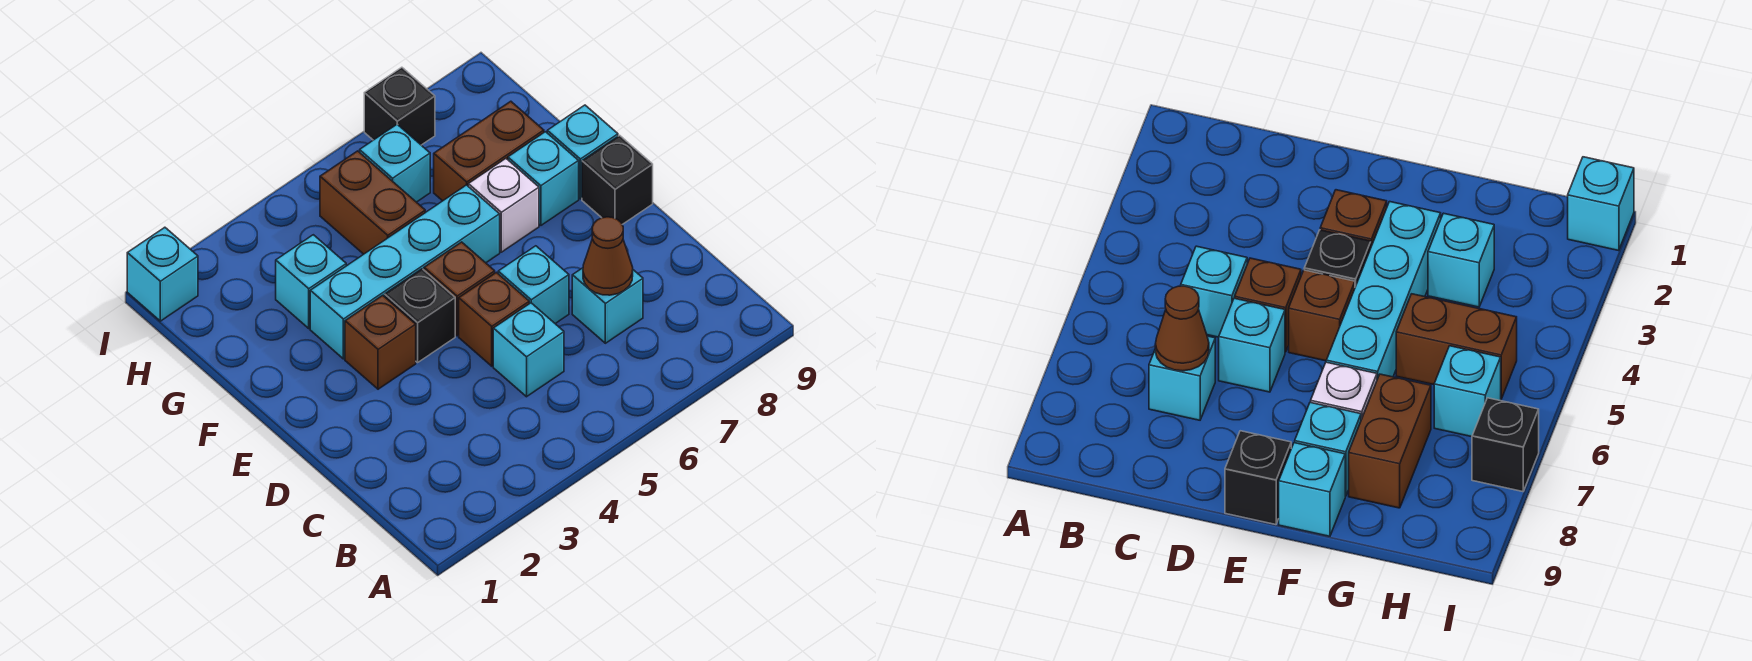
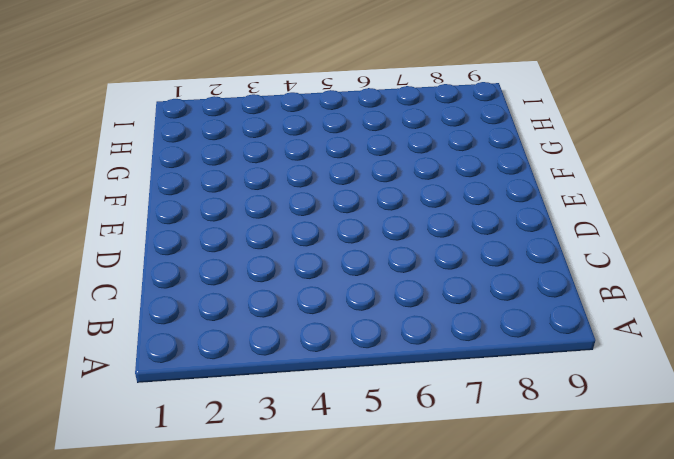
none -> cyan brick C5 level 1
none -> cyan brick C7 level 1
none -> brown brick D5 level 1

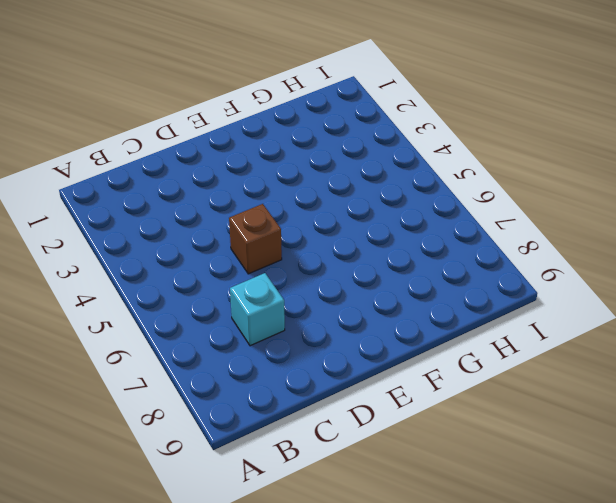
none -> cyan brick C5 level 1
none -> cyan brick D6 level 1
none -> brown brick E3 level 1

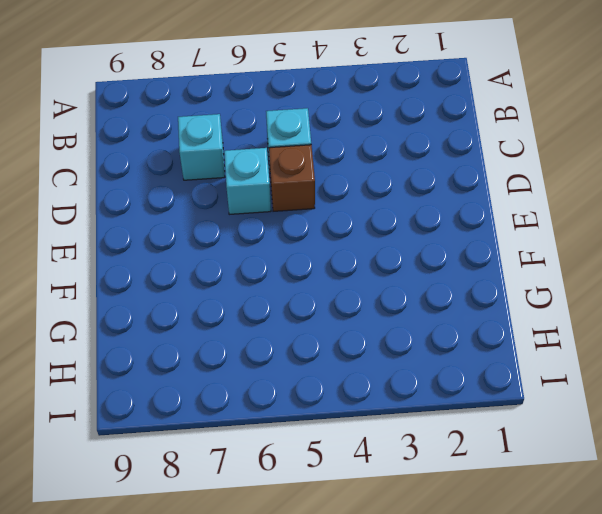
none -> brown brick E3 level 1
none -> black brick E4 level 1
none -> brown brick E5 level 1

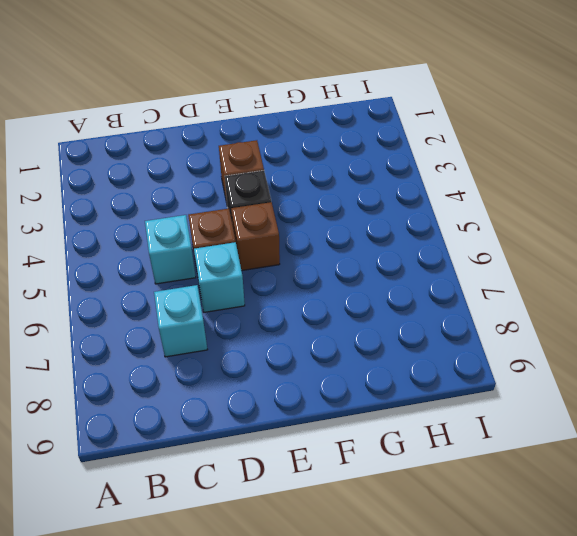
none -> black brick E9 level 1
none -> cyan brick F3:F6 level 1
none -> white brick F7 level 1

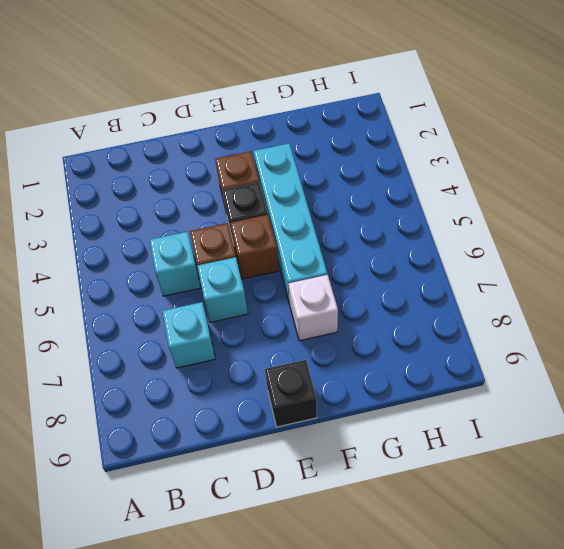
none -> cyan brick F8 level 1
none -> cyan brick F9 level 1
none -> cyan brick G3 level 1

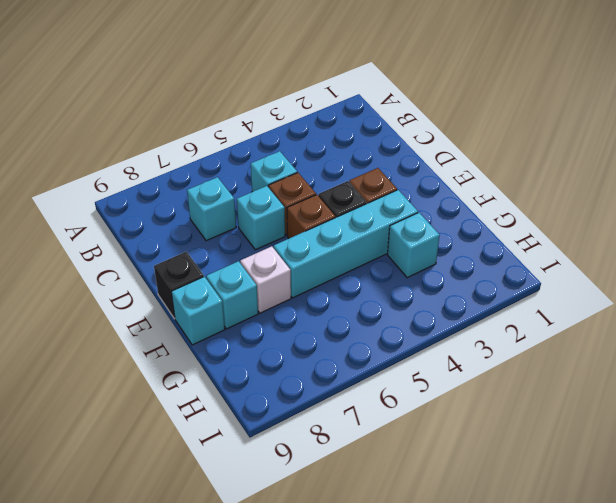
none -> brown brick G5:H5 level 1
none -> brown brick G7:G8 level 1
none -> cyan brick H6 level 1

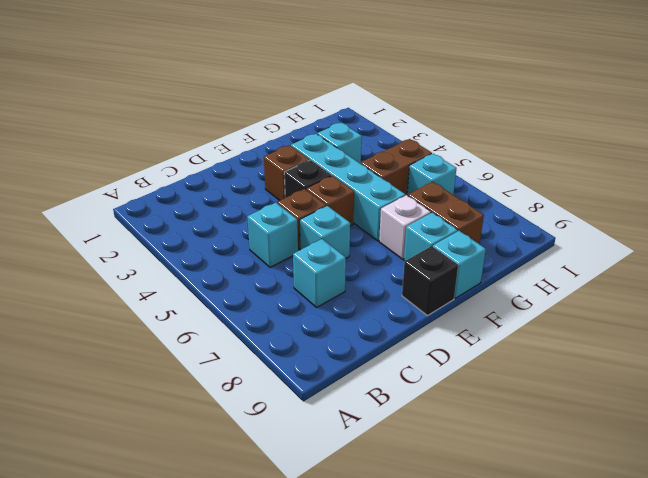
none -> cyan brick I1 level 1
none -> black brick I7 level 1
none -> brown cone C7 level 2

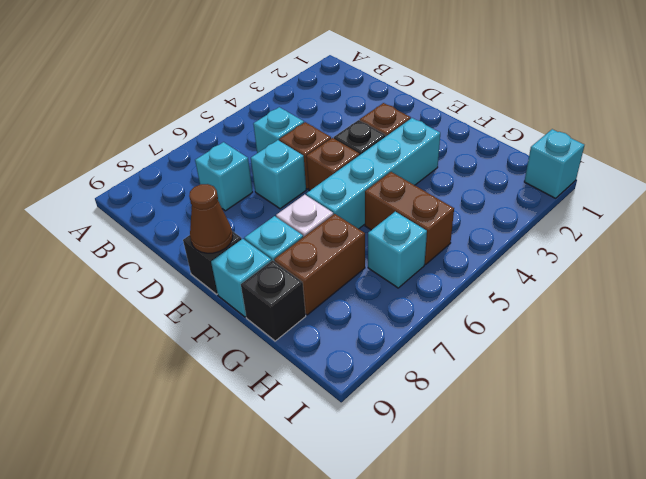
brown cone E9 level 2 -> brown cone C7 level 2
black brick G9 level 1 -> black brick I7 level 1
none -> cyan brick G3 level 1

